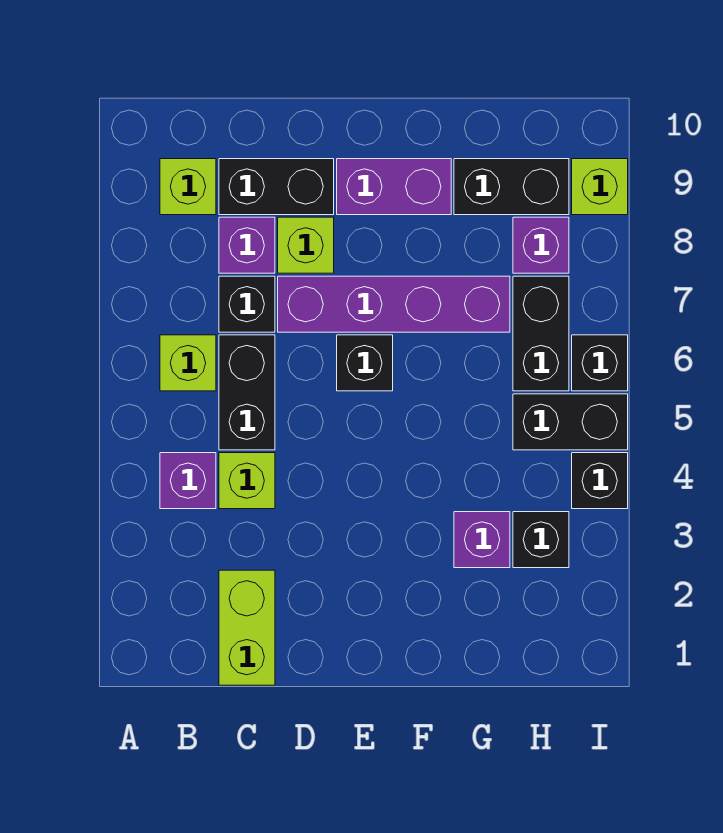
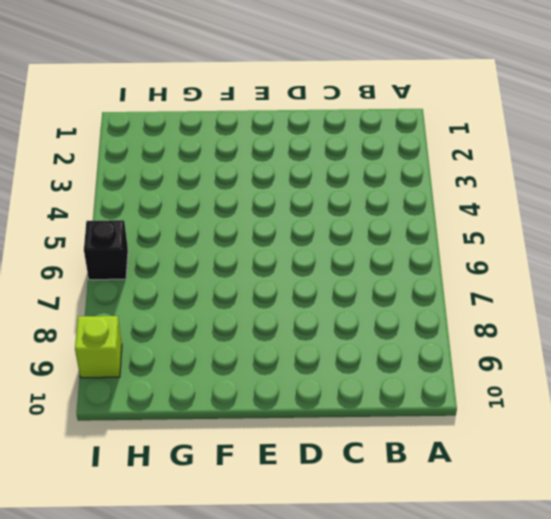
none -> purple brick B4 level 1
none -> lime brick B6 level 1
none -> lime brick B9 level 1

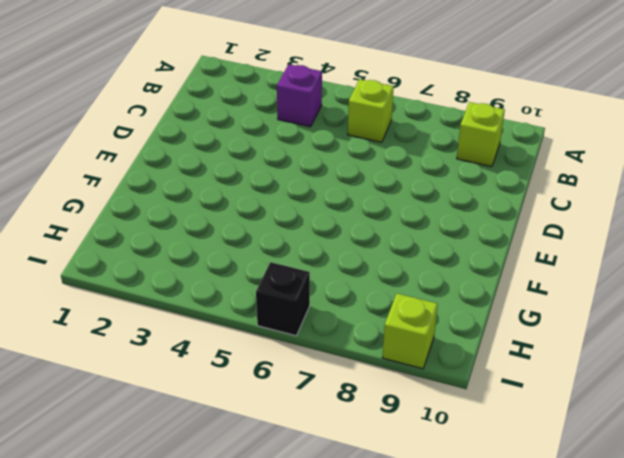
none -> lime brick C1:C2 level 1
none -> lime brick C4 level 1
none -> black brick C5:C6 level 1

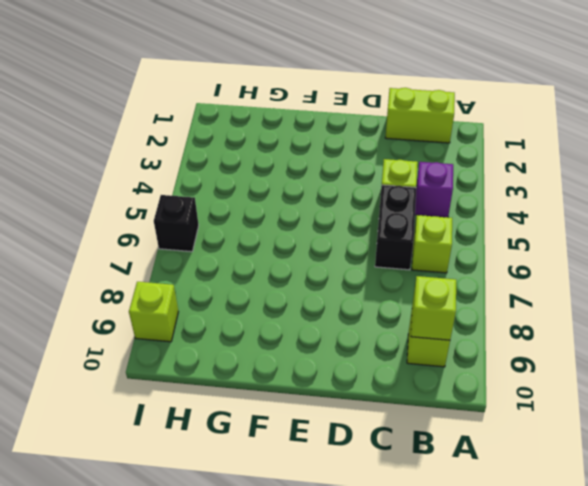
lime brick B1:C1 level 1 -> lime brick C1:C2 level 1
lime brick B9 level 2 -> lime brick D8 level 1
none -> black brick C7 level 1
none -> purple brick C8 level 1
none -> black brick C9:D9 level 1

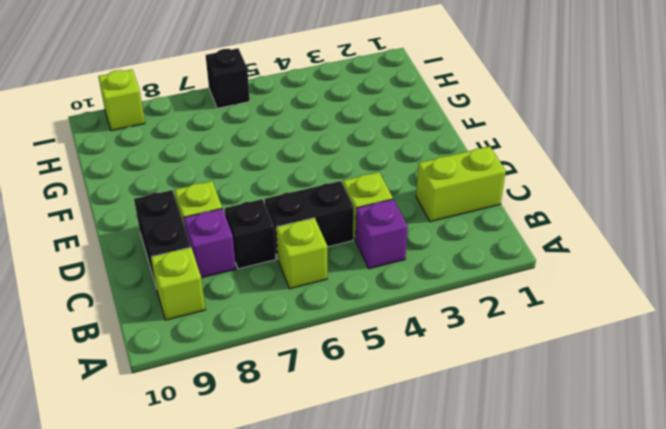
none -> purple brick D7:G7 level 1
none -> black brick E6 level 1
none -> purple brick E9:F9 level 1

